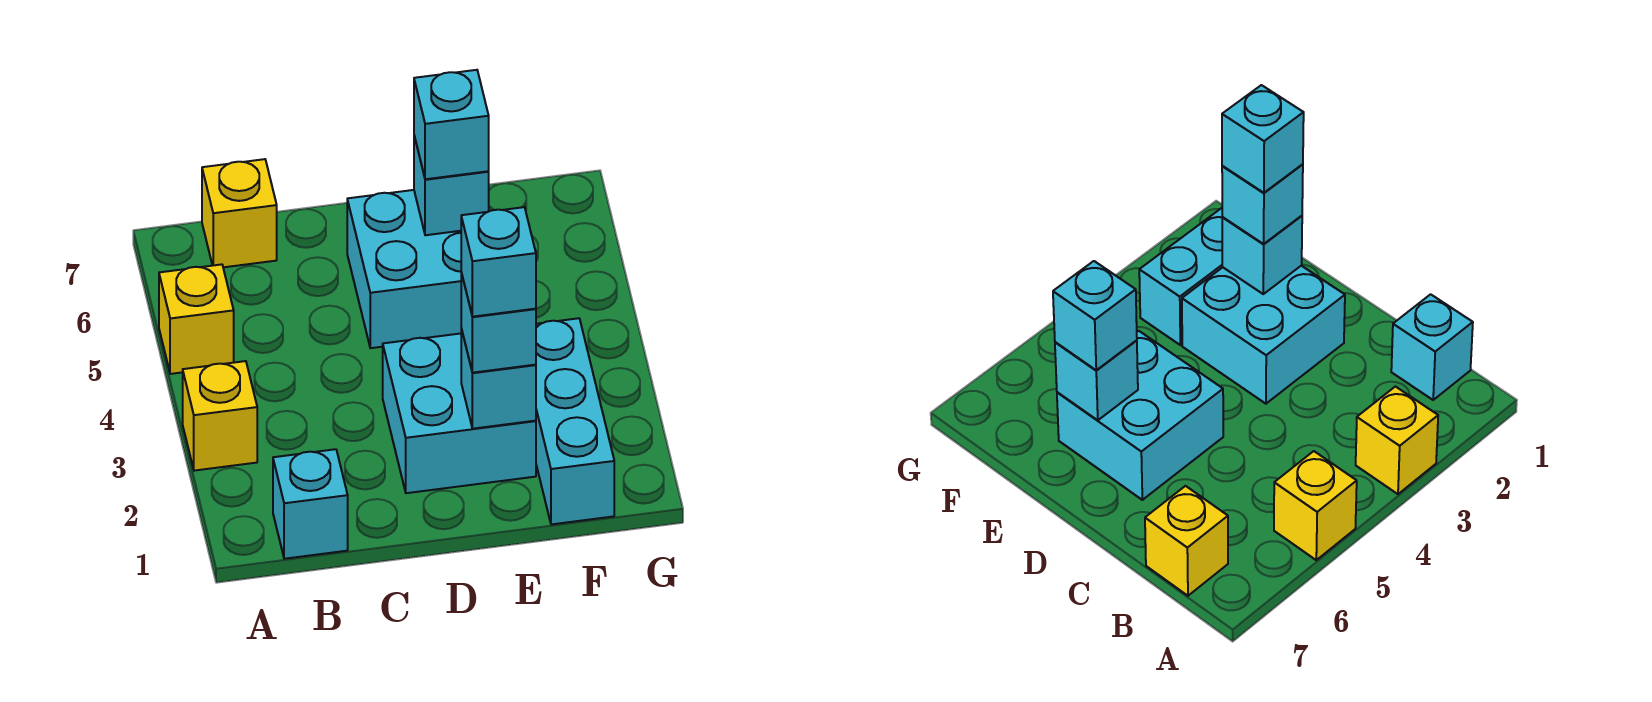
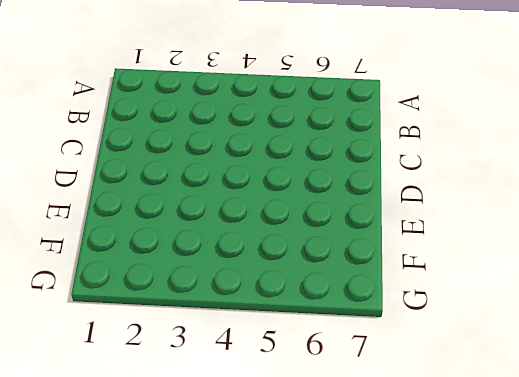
none -> yellow brick A3 level 1
none -> yellow brick A5 level 1
none -> cyan brick B1 level 1

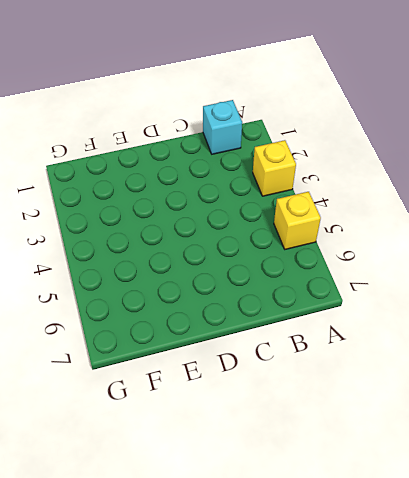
none -> yellow brick B7 level 1
none -> cyan brick D2:E3 level 1
none -> cyan brick D5:E6 level 1

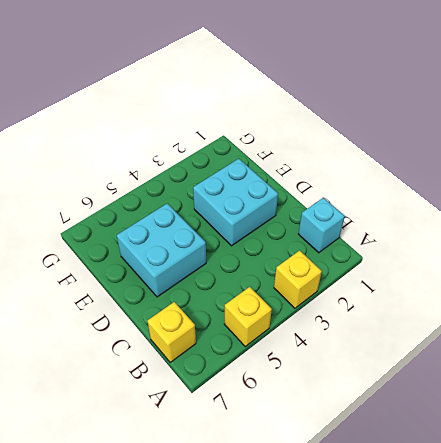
none -> cyan brick F1:F3 level 1
none -> cyan brick E2 level 2
none -> cyan brick E6 level 2

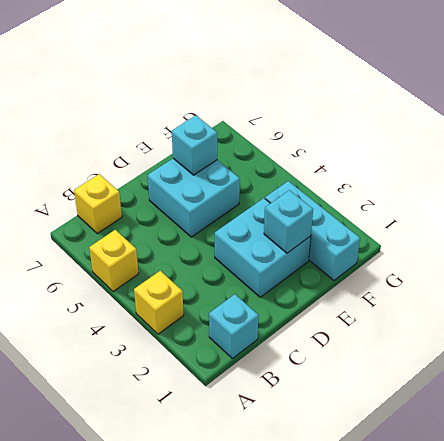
none -> cyan brick E2 level 3
none -> cyan brick E6 level 3
none -> cyan brick E2 level 4

